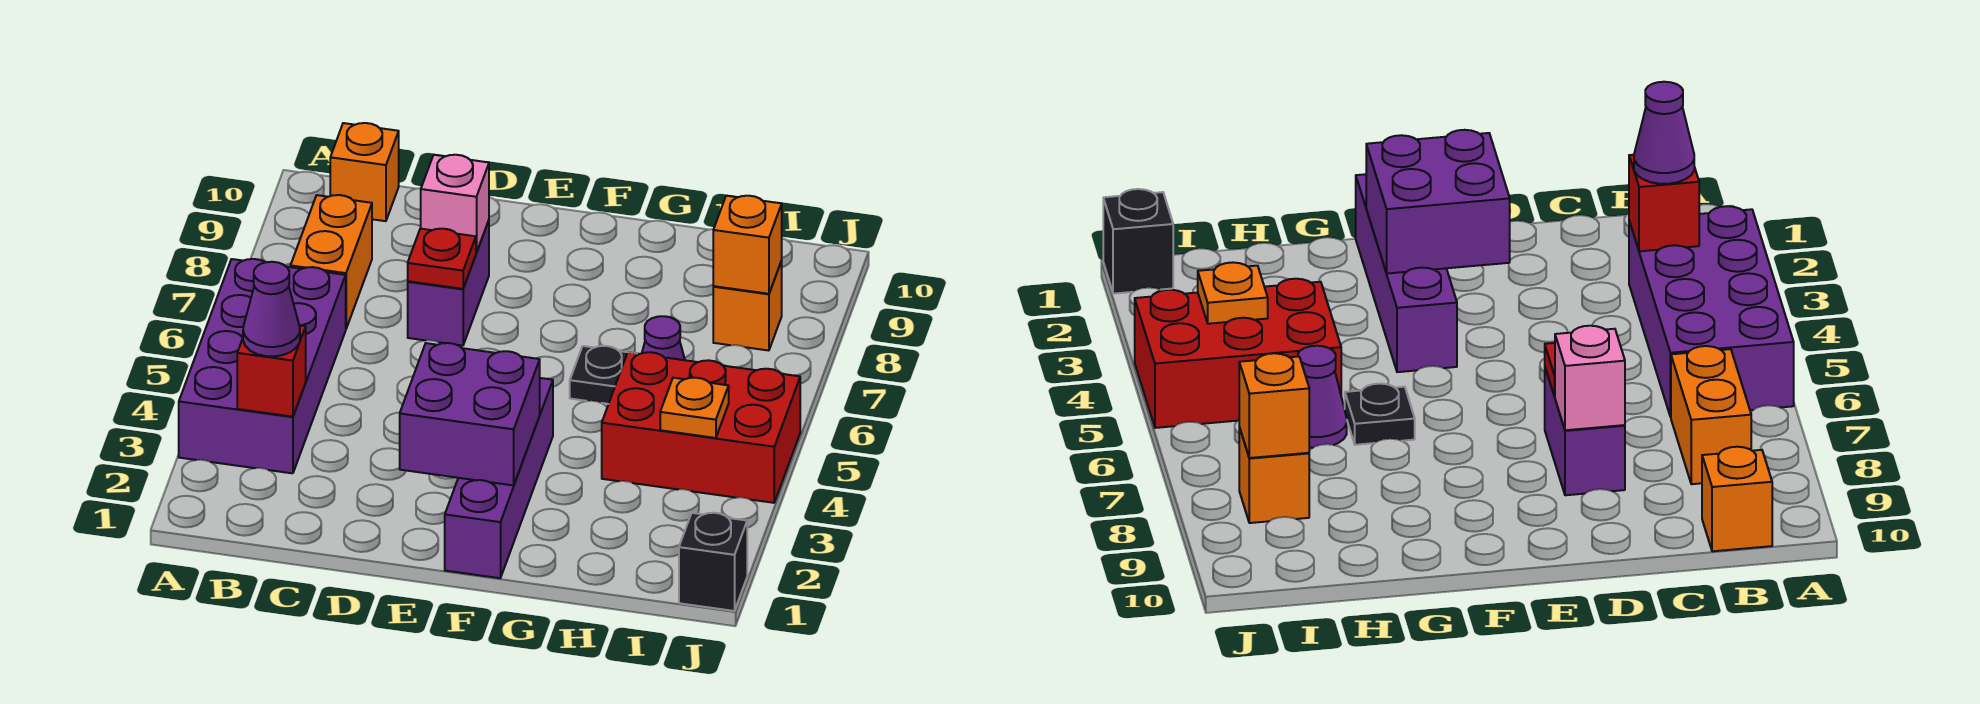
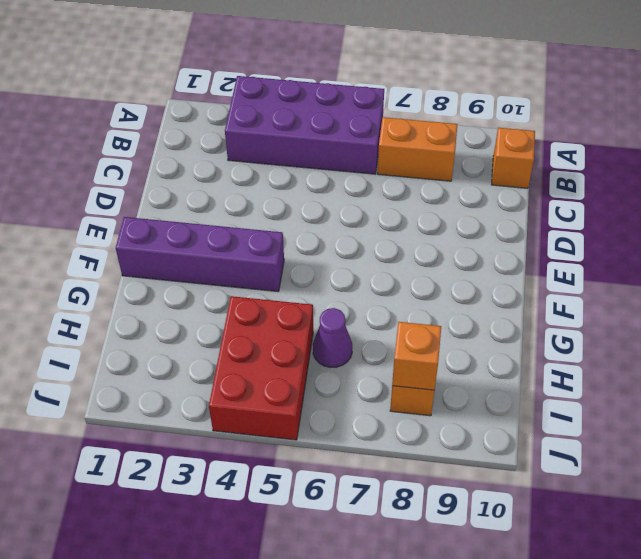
none -> purple brick D7:D8 level 1
none -> black plate G6 level 1
none -> black brick J1 level 1

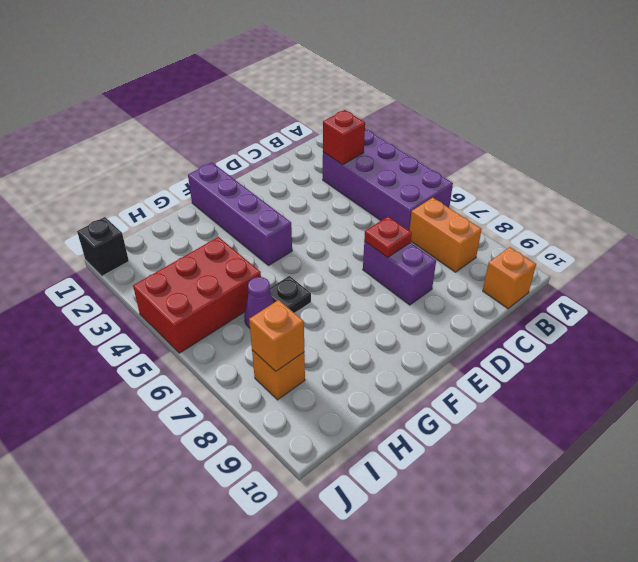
none -> pink brick D8 level 2
none -> purple brick E2:F3 level 2
none -> orange plate I4 level 2

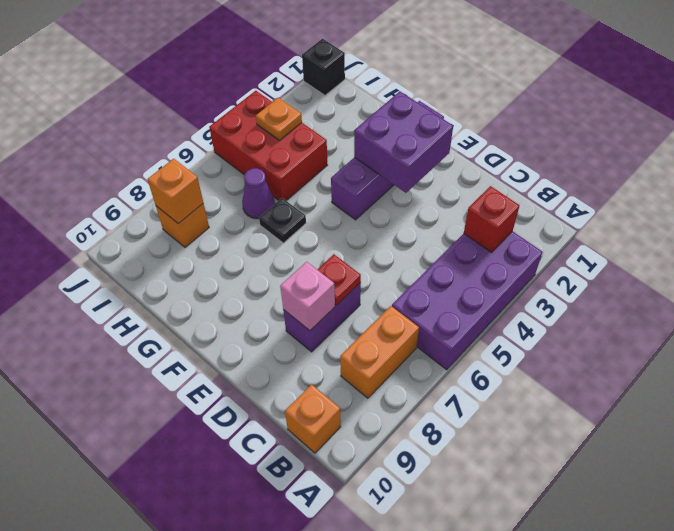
none -> purple cone B3 level 3

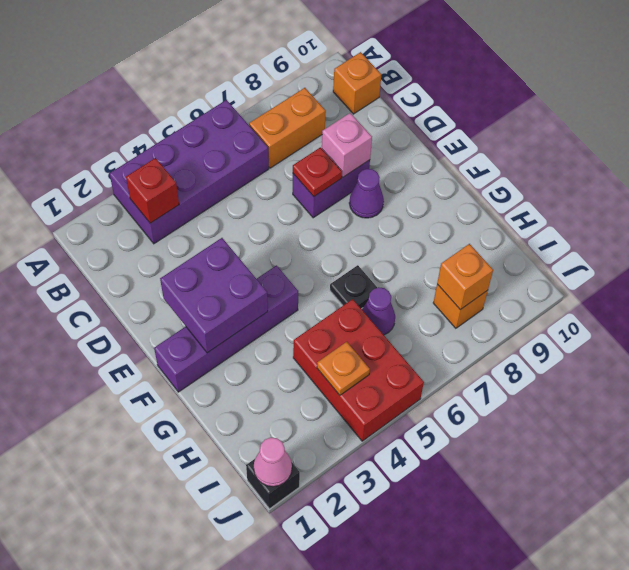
purple cone E8 level 1 -> purple cone B3 level 3
pink cone J1 level 2 -> none

